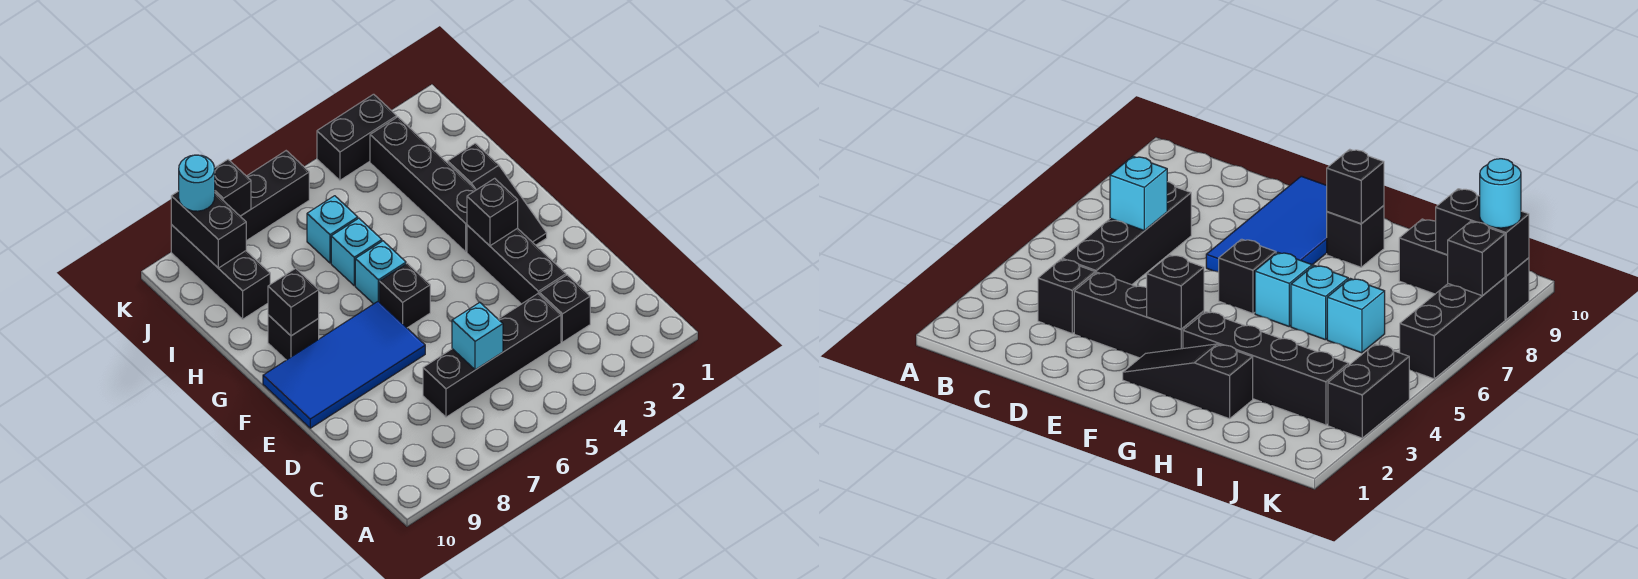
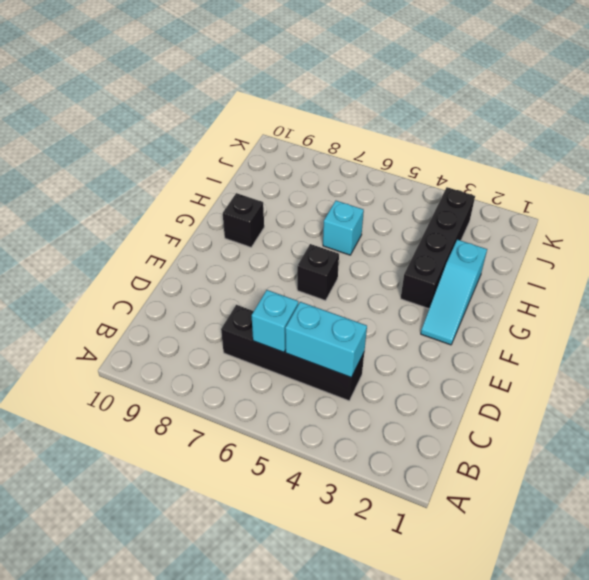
cyan brick C4:C5 level 2 -> none
cyan slope F2:H2 level 1 top H -> black slope F2:H2 level 1 top H
none -> black brick C3 level 1
none -> black brick D3:F3 level 1
none -> blue tile E7:F10 level 1

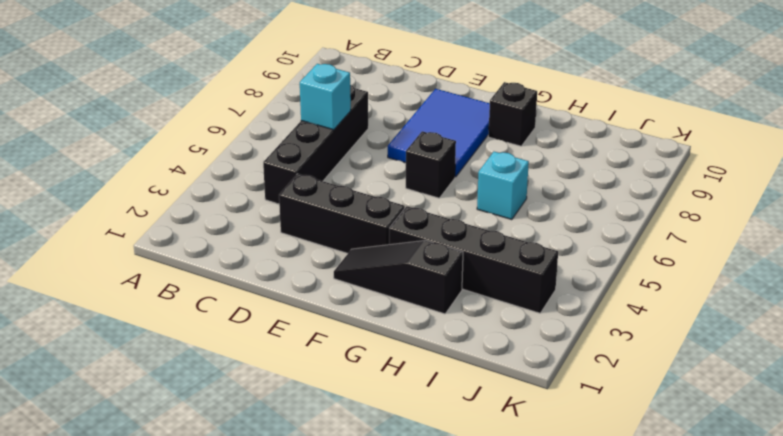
blue tile E7:F9 level 1 -> blue tile E7:F10 level 1
none -> black brick C3 level 1
none -> cyan brick G6 level 1
none -> cyan brick I6 level 1

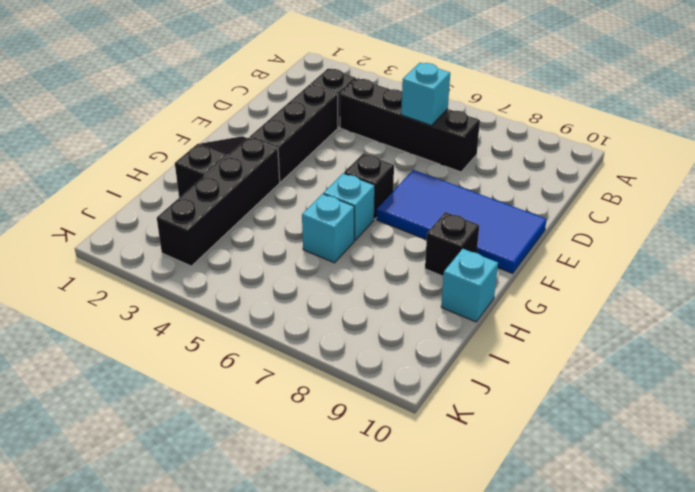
cyan brick H10 level 1 -> cyan brick I6 level 1
none -> black brick I9:K9 level 1
none -> black brick K3:K4 level 1
none -> black brick K6:K8 level 1

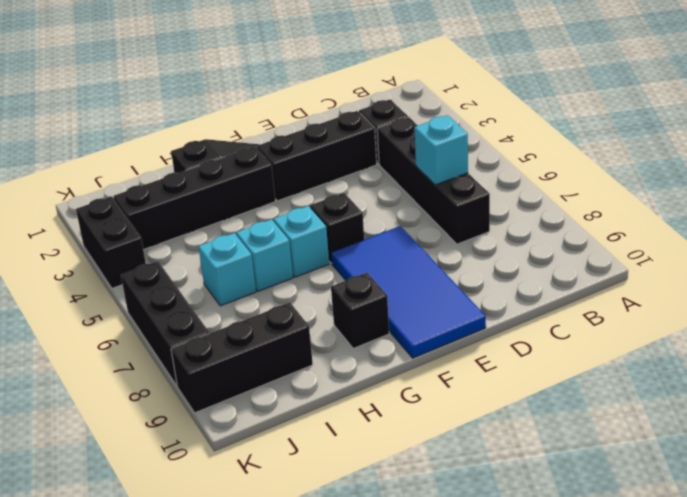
none -> black brick F3 level 2
none -> black brick G9 level 2
none -> black brick J9:K9 level 2

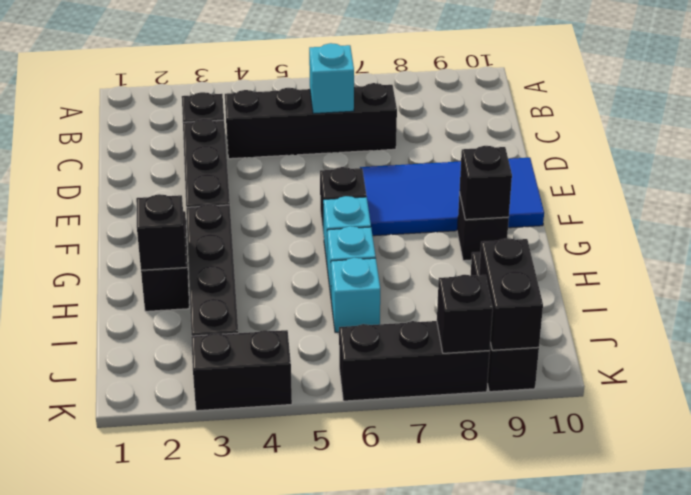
black brick H2 level 2 -> black brick F3 level 2
none -> cyan round brick K9 level 3

